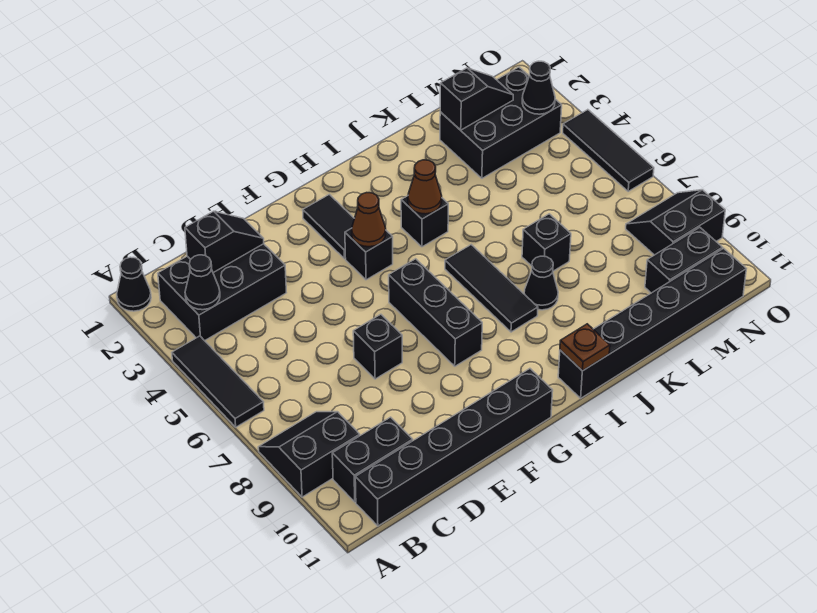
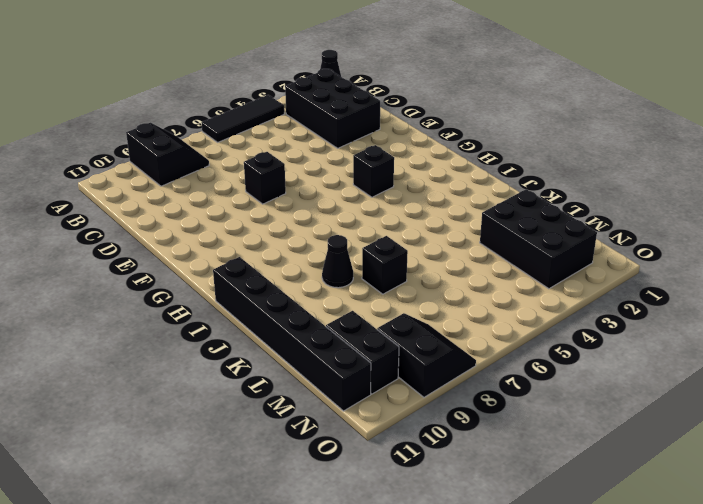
none -> black brick B10:C10 level 1
none -> black brick B11:G11 level 1
none -> black tile G2:G3 level 1

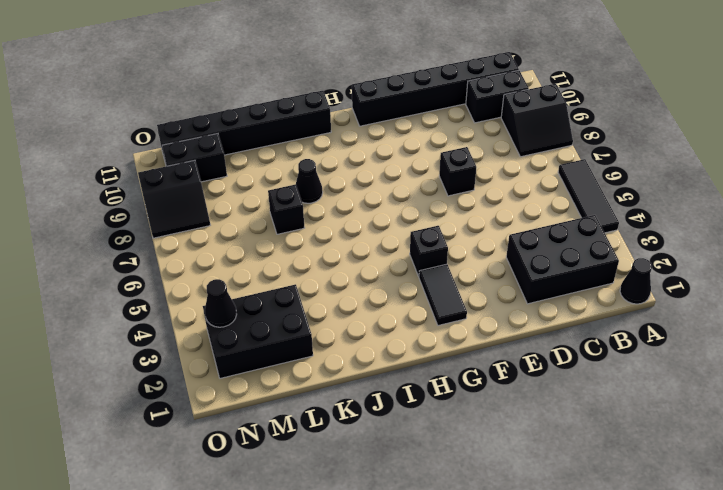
none -> black brick G6:G8 level 1
none -> black brick I4 level 1
none -> black tile I6:I8 level 1

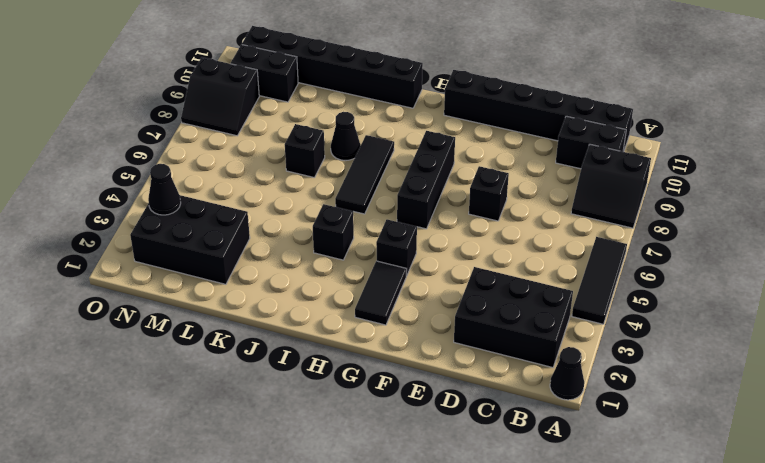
none -> black tile O4:O6 level 1
none -> black cone B3 level 2
none -> black slope C2:D2 level 2 top C

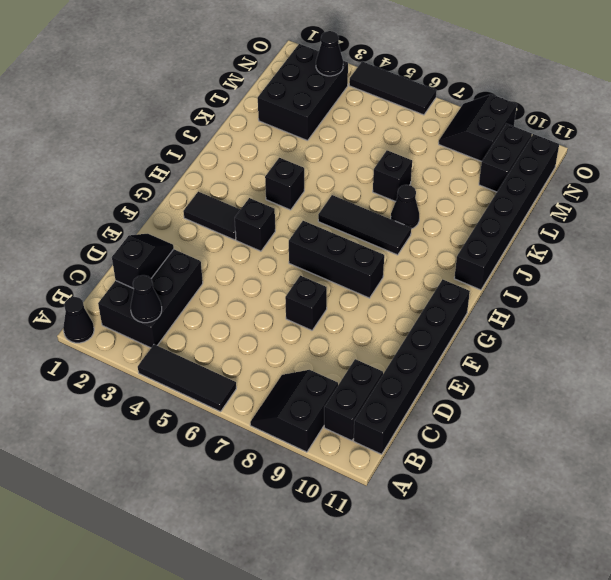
none -> brown cone G4 level 2
none -> brown cone I4 level 2
none -> brown plate I11 level 2

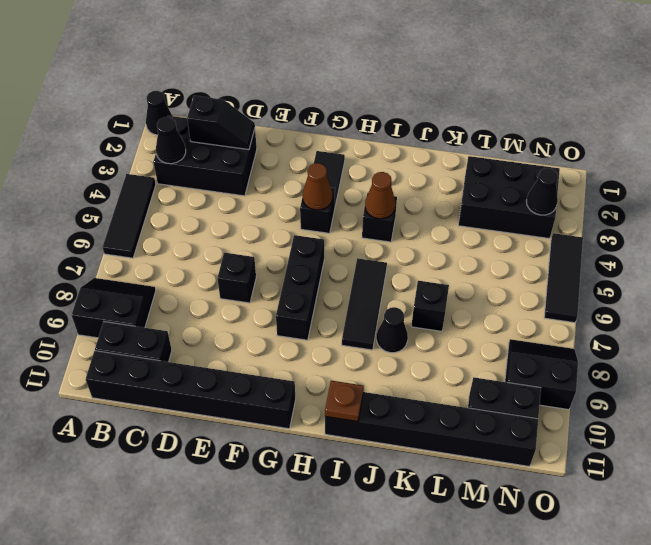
none -> black slope L2:M2 level 2 top L

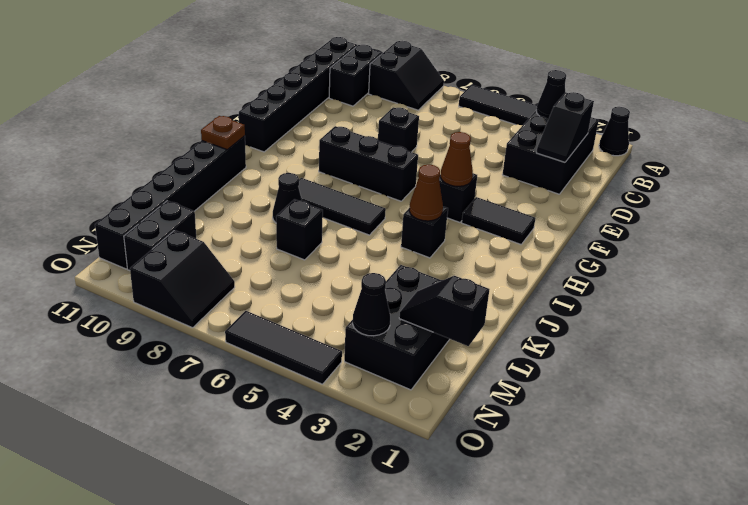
black slope M1:M2 level 2 top 1 -> black slope L2:M2 level 2 top L

